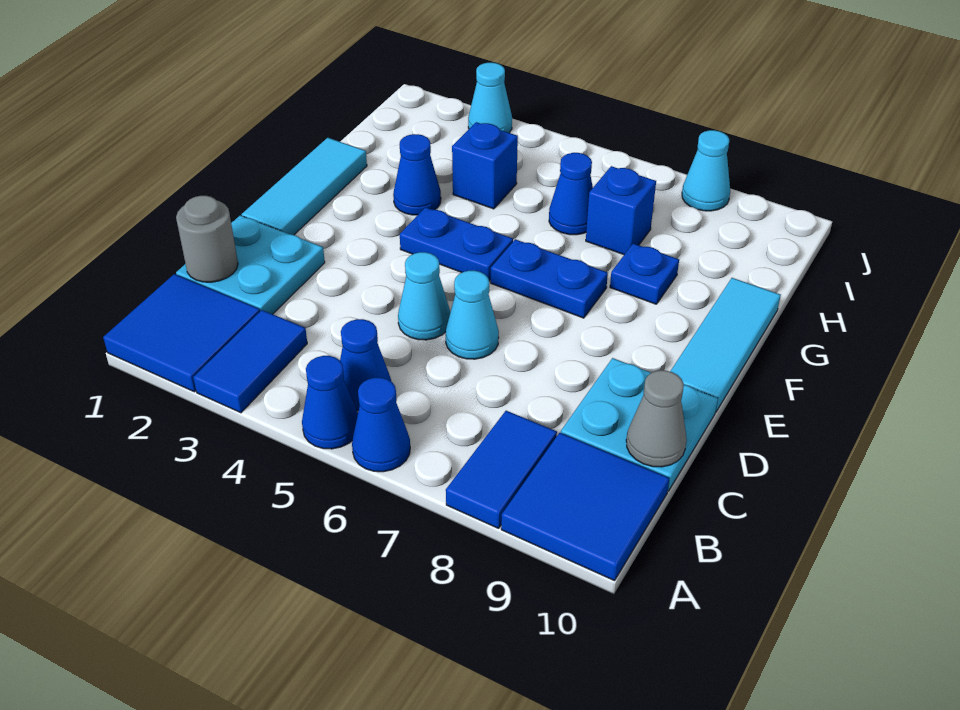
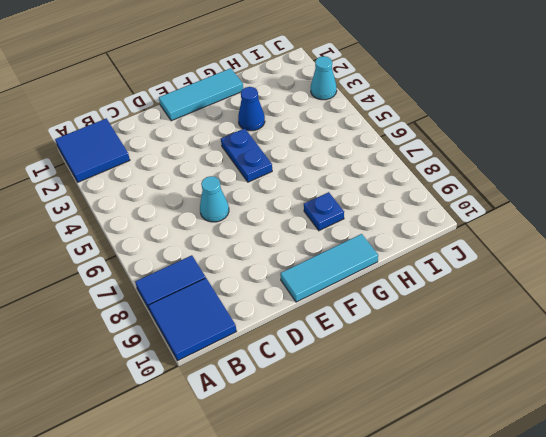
none -> blue tile A3:B3 level 1
none -> blue cone A5 level 1
none -> blue cone A6 level 1

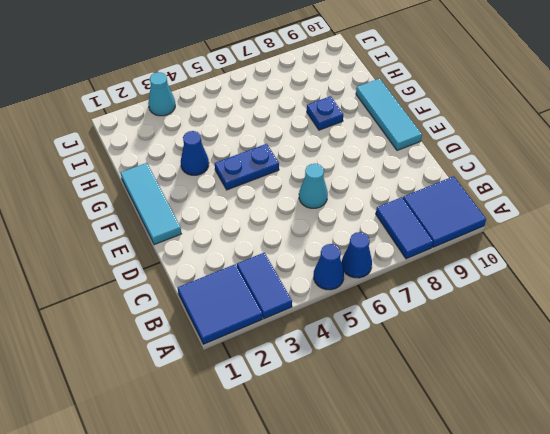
none -> blue cone B5 level 1
none -> cyan plate C1:D2 level 1
none -> cyan plate C9:D10 level 1

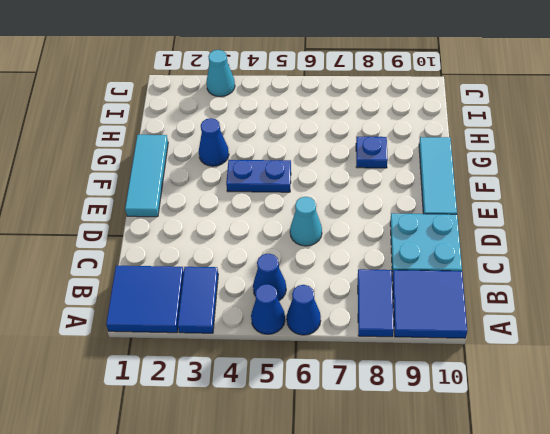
none -> cyan plate C1:D2 level 1
none -> cyan cone D5 level 1
none -> blue plate F6:F7 level 1

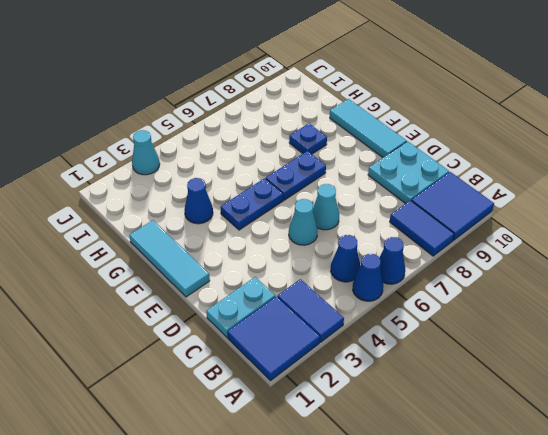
cyan plate C1:C2 level 1 -> cyan plate C1:D2 level 1
none -> blue brick H4 level 1
none -> blue cone H6 level 1
none -> blue brick H7 level 1

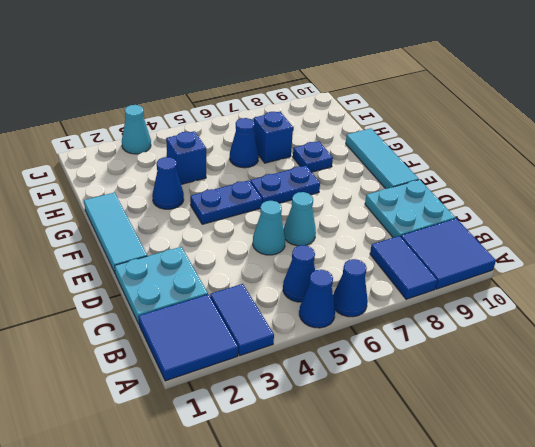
none -> cyan cone J8 level 1
none -> grey round brick C1 level 2
none -> grey cone C10 level 2

